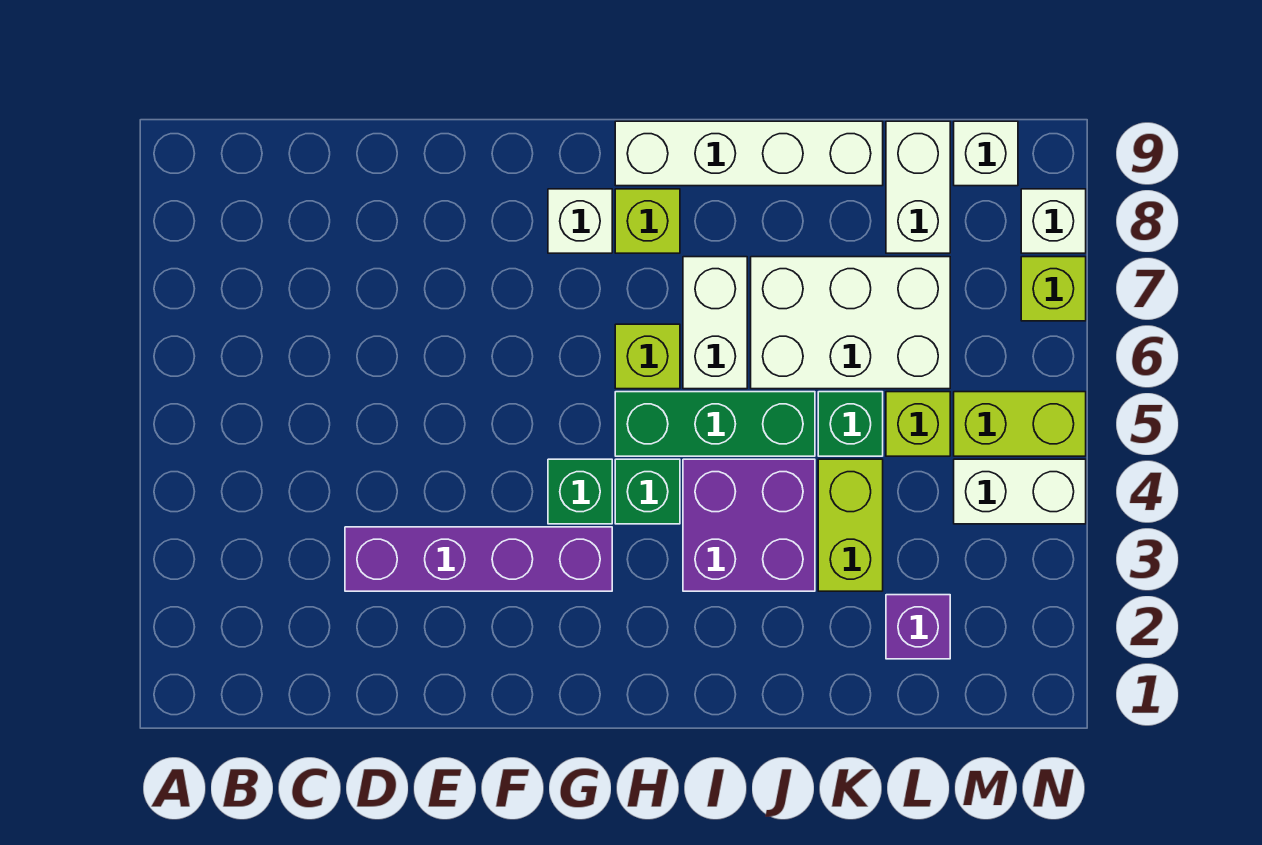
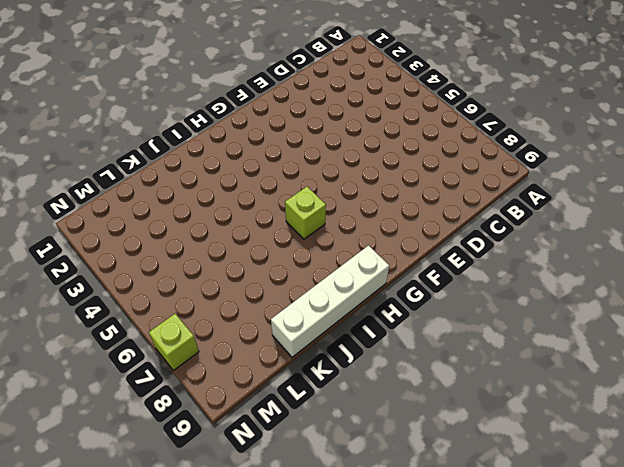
none -> purple brick D3:G3 level 1
none -> green brick G4 level 1
none -> white brick G8 level 1

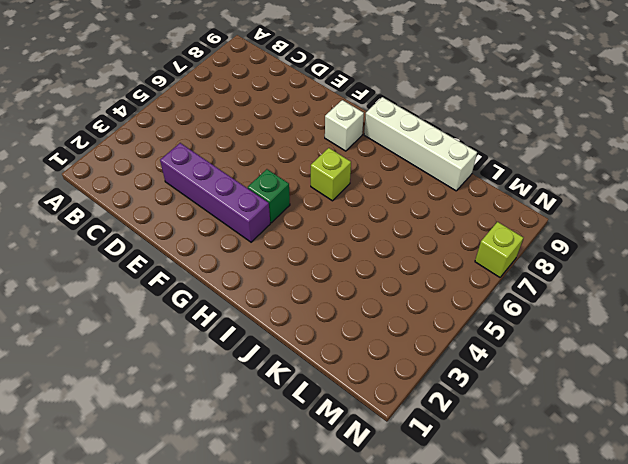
none -> green brick H4 level 1
none -> green brick H5:J5 level 1
none -> lime brick H8 level 1

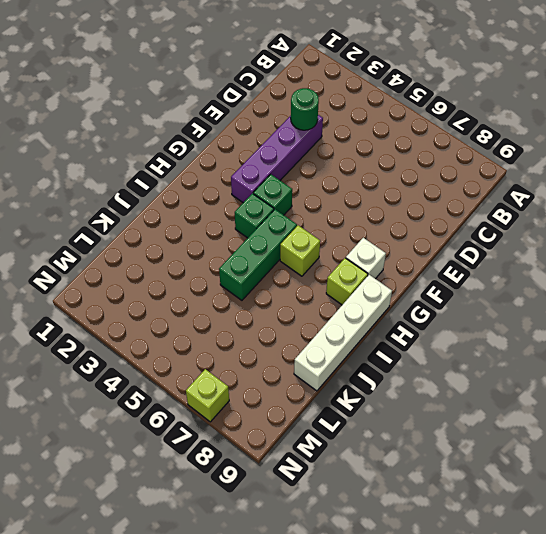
green round brick D3 level 2 -> none
none -> purple brick I3:J4 level 1
none -> white brick I6:I7 level 1
none -> white brick J6:L7 level 1

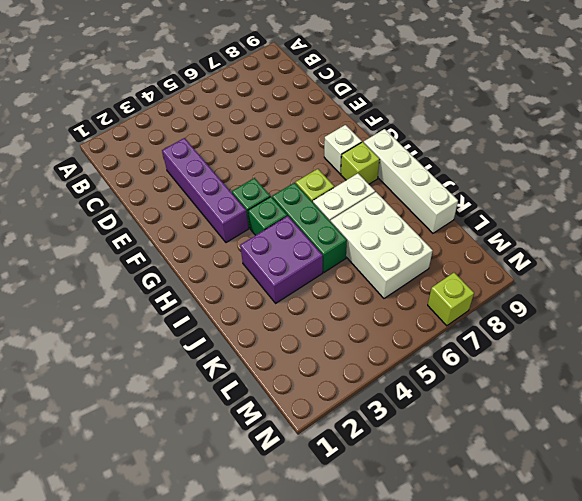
none -> lime brick K3:K4 level 1
none -> green brick K5 level 1
none -> purple brick L2 level 1

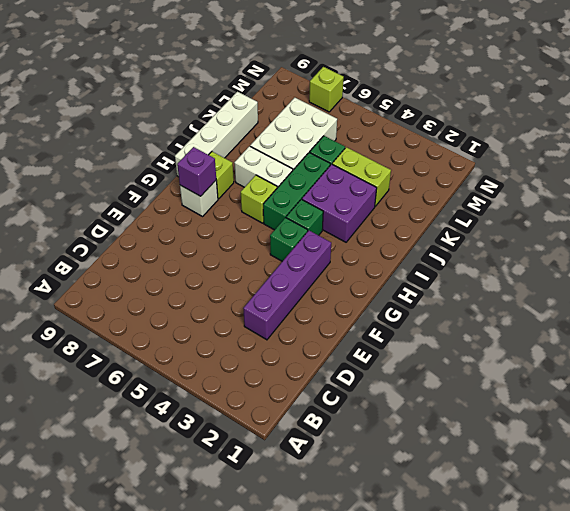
purple brick G8 level 2 -> purple brick L2 level 1
none -> lime brick L5 level 1
none -> white brick L8:L9 level 1
none -> white brick M4:N4 level 1

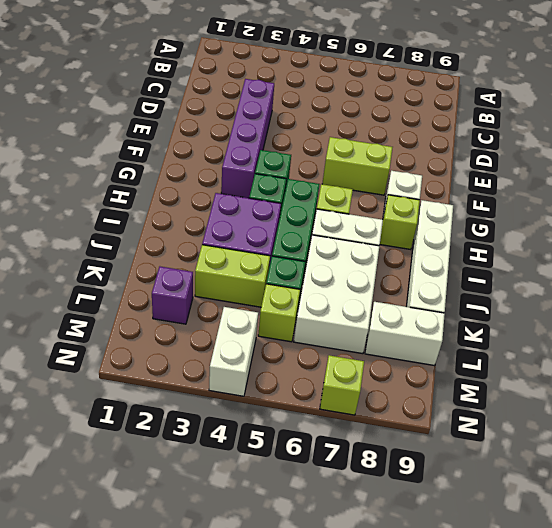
lime brick F6:F7 level 1 -> lime brick M5:N5 level 1
none -> white brick M9 level 1
none -> white brick N8 level 1

